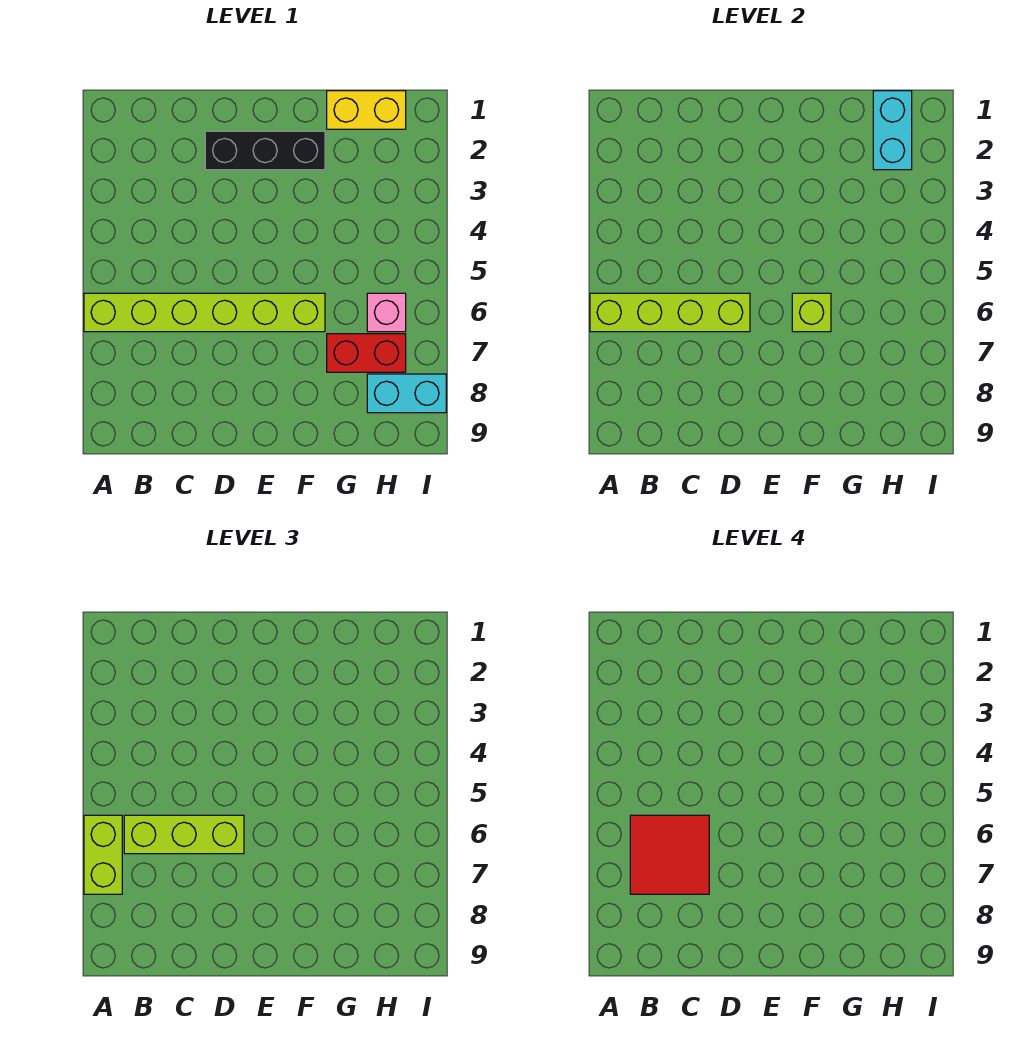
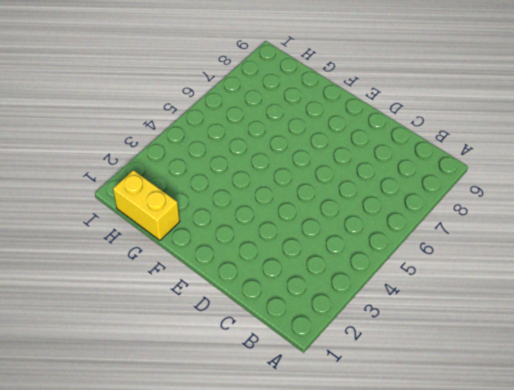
none -> lime brick A6:F6 level 1
none -> black brick D2:F2 level 1
none -> red brick G7:H7 level 1

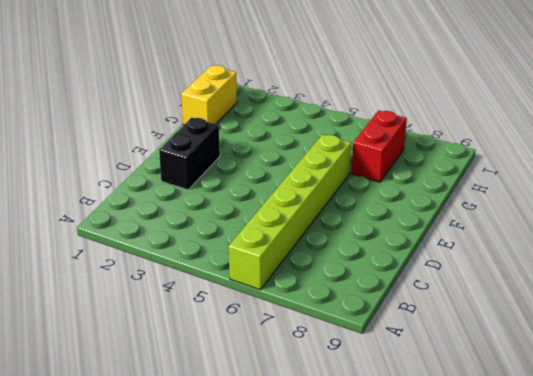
black brick D2:E2 level 1 -> black brick D2:F2 level 1
none -> pink brick H6 level 1
none -> cyan brick H8:I8 level 1
none -> lime brick A6:D6 level 2

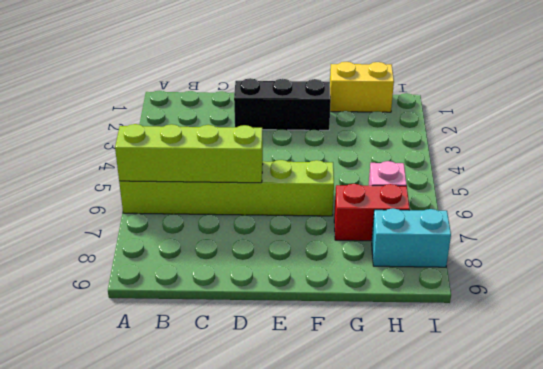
none -> lime brick F6 level 2
none -> cyan brick H1:H2 level 2
none -> lime brick A6:A7 level 3

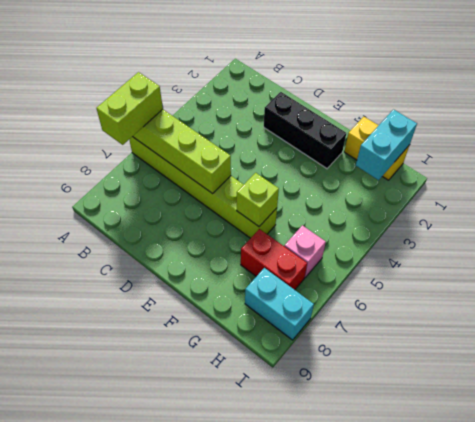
none -> lime brick B6:D6 level 3
none -> red tile B6:C7 level 4

